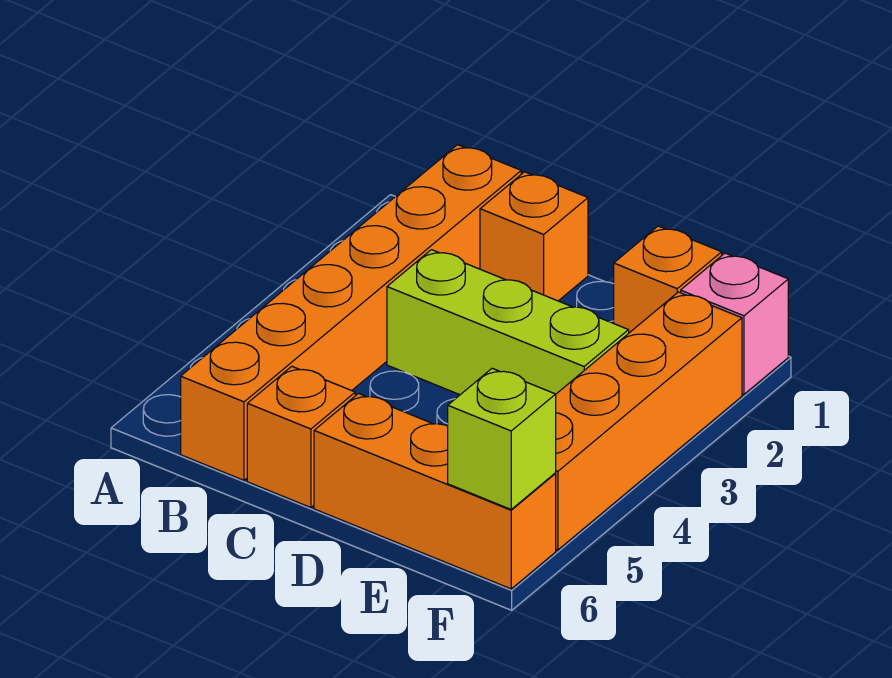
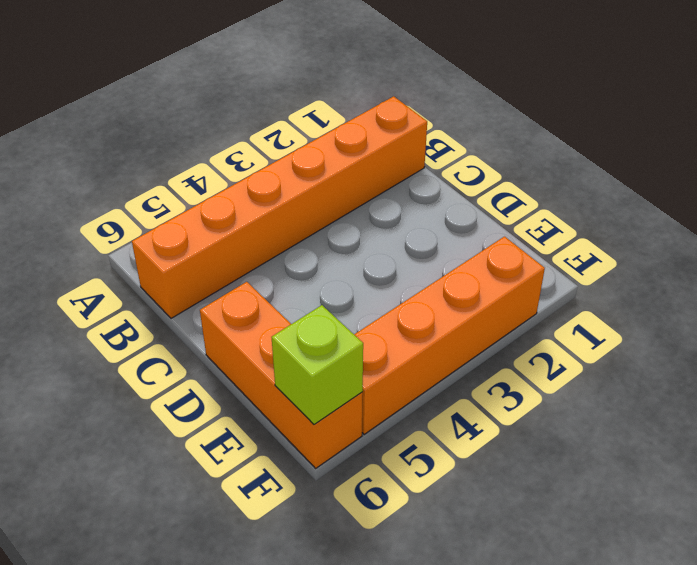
none -> orange brick C1 level 1
none -> lime brick C3:E3 level 1

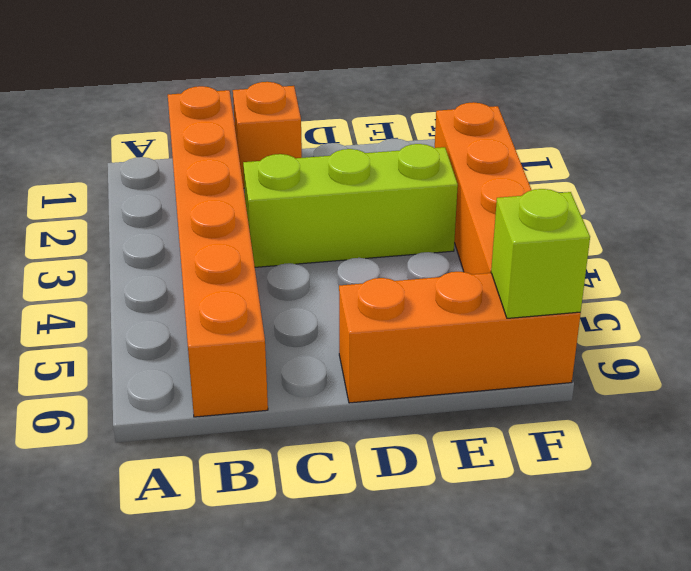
none -> orange brick C6 level 1
none -> orange brick E1 level 1

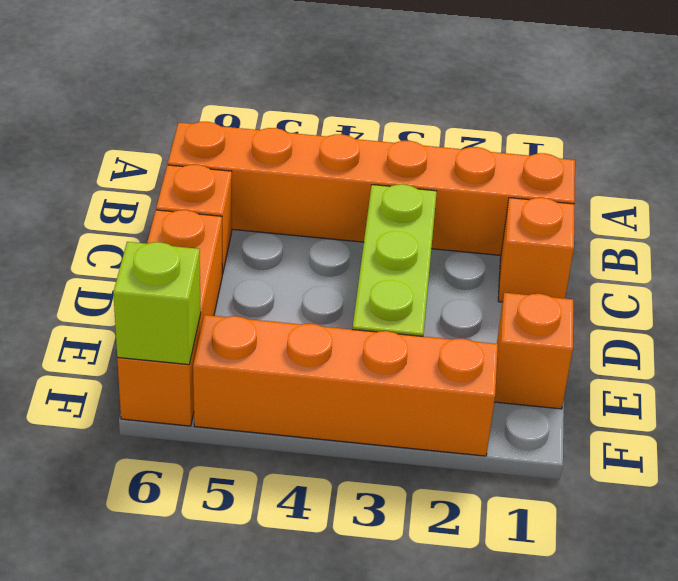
none -> pink brick F1 level 1

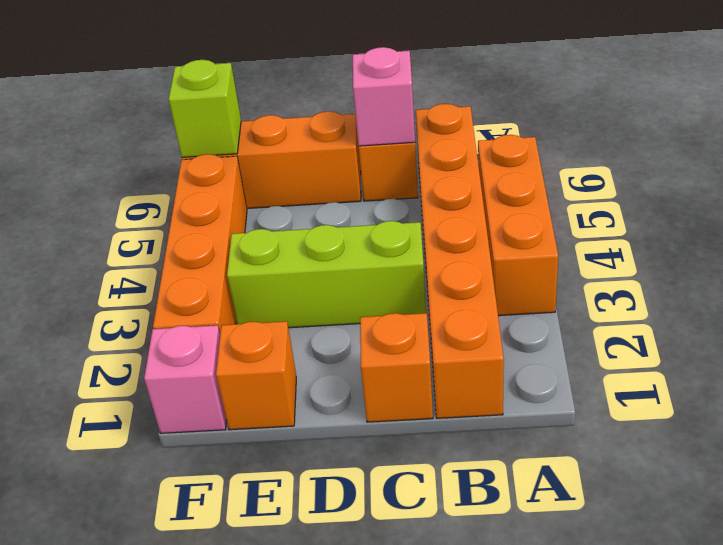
orange brick A3:A5 level 1 -> none
pink brick C6 level 2 -> none

